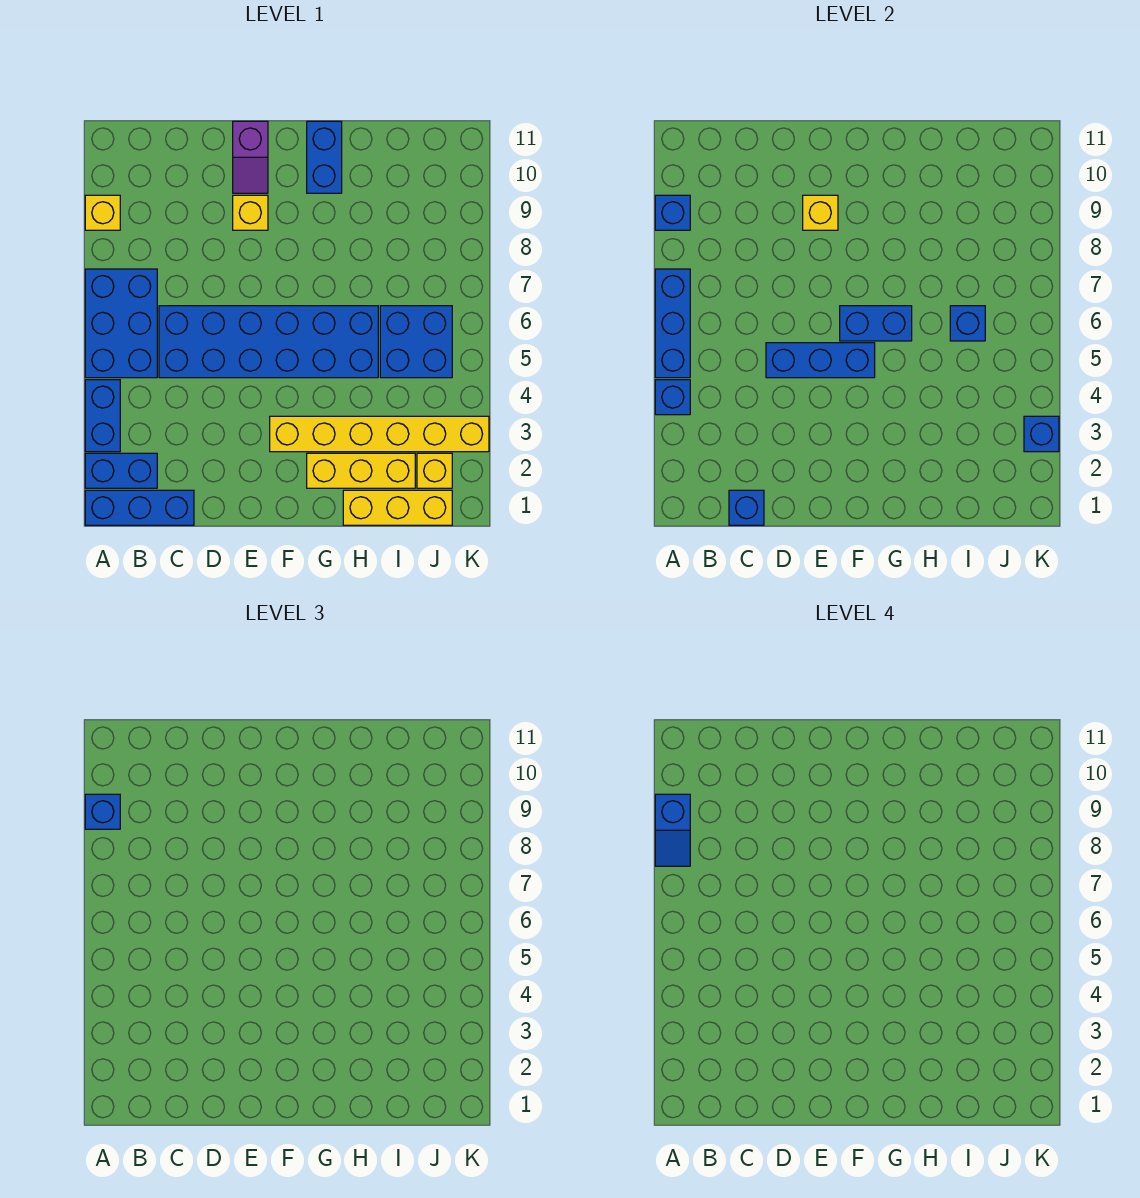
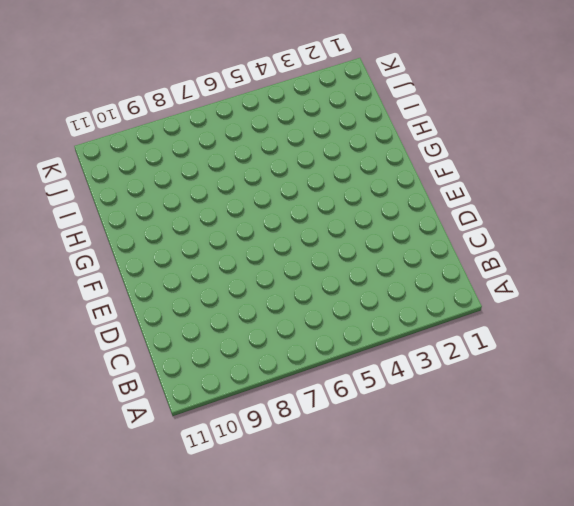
none -> blue brick A1:C1 level 1
none -> blue brick A2:B2 level 1
none -> blue brick A3:A4 level 1

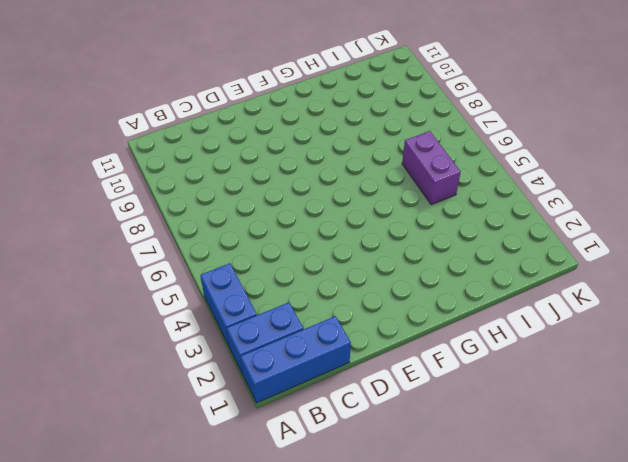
purple brick I5:I6 level 1 -> blue brick I5:J6 level 1
none -> blue brick A5:B7 level 1
none -> yellow brick A9 level 1
none -> blue brick C5:H6 level 1

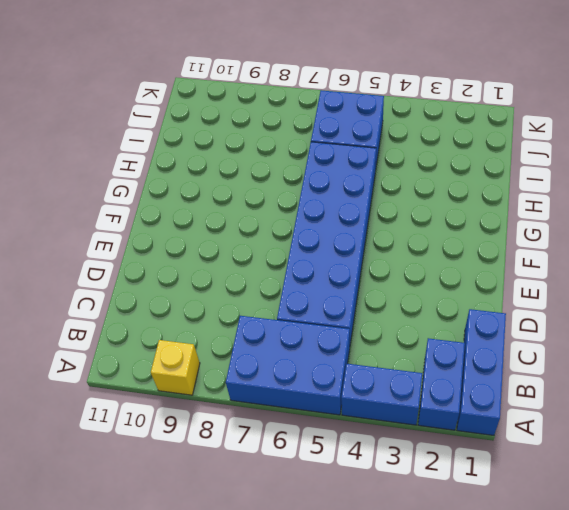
none -> yellow brick E9 level 1
none -> purple slope E10:E11 level 1 top 11
none -> yellow brick F3:K3 level 1

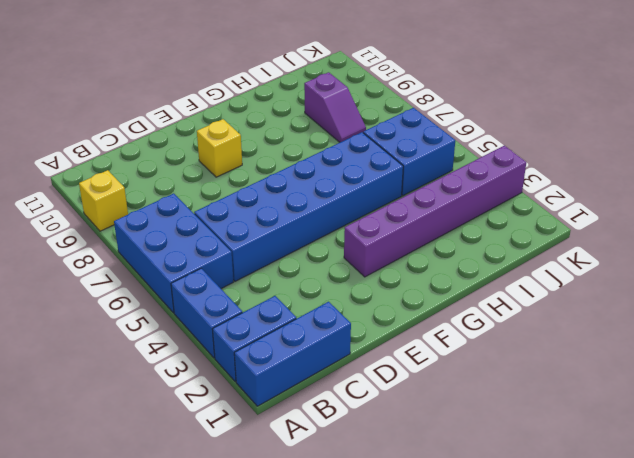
purple brick F3:K3 level 1 -> yellow brick F3:K3 level 1
purple slope I8:I9 level 1 top 9 -> purple slope E10:E11 level 1 top 11
none -> yellow brick G2:I2 level 1
none -> blue brick G10:G11 level 1
none -> yellow brick H1:J1 level 1

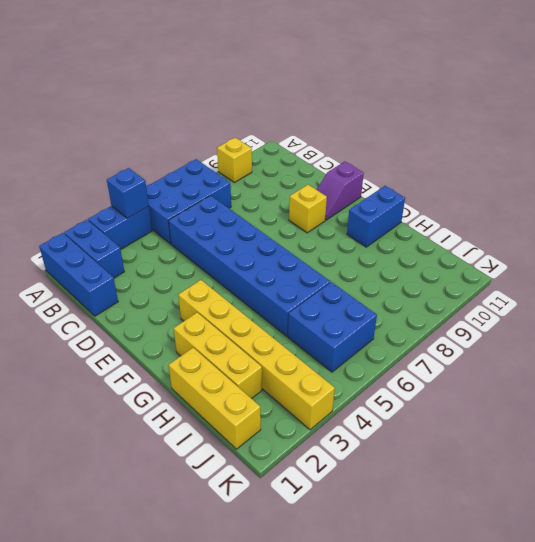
none -> yellow brick J2 level 1
none -> blue brick A5:A7 level 2
none -> blue brick A9 level 2

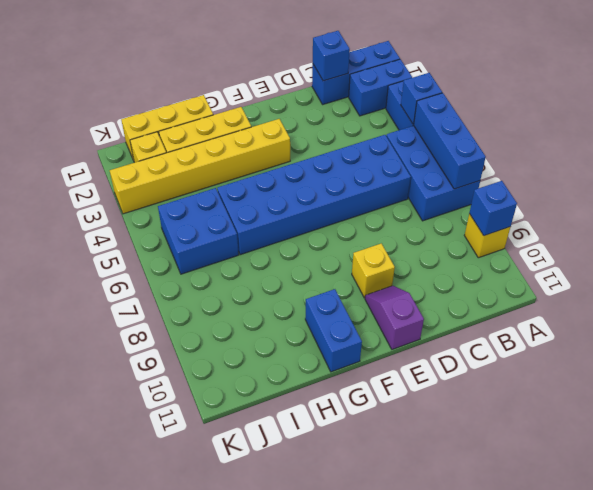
none -> blue brick D5:F5 level 2
none -> yellow brick E9 level 2
none -> blue brick F6:G6 level 2

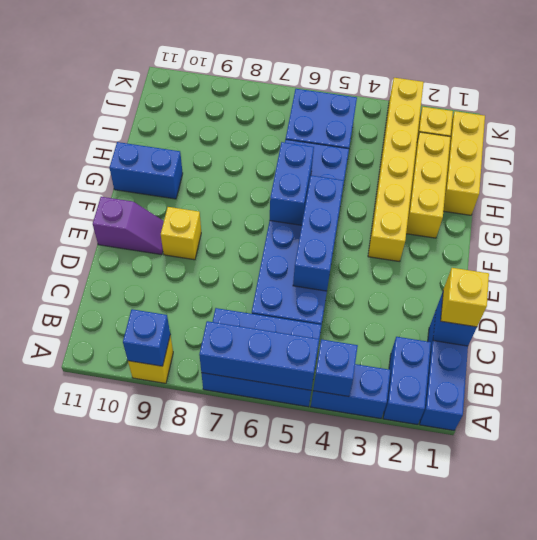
yellow brick C1 level 3 -> yellow brick E9 level 2
none -> blue brick I6 level 2
none -> blue brick K3 level 2
none -> blue brick A9 level 3

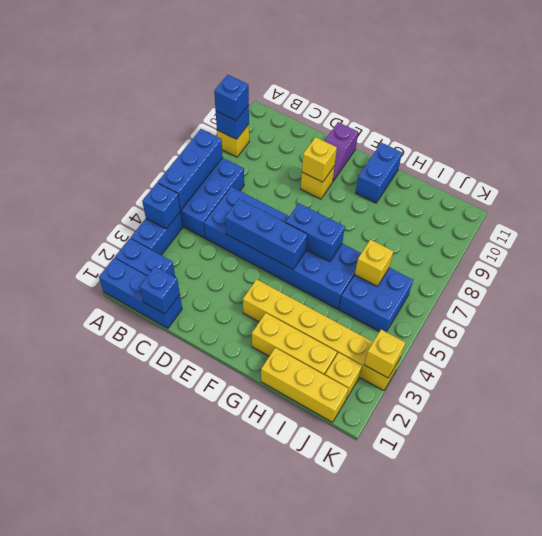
yellow brick I6 level 2 -> blue brick I6 level 2
yellow brick K3 level 2 -> blue brick K3 level 2
none -> blue slope A8:A9 level 4 top 9

